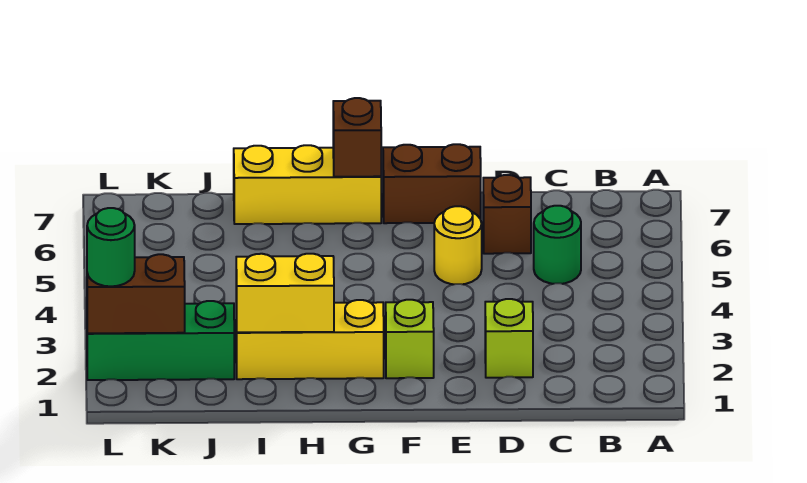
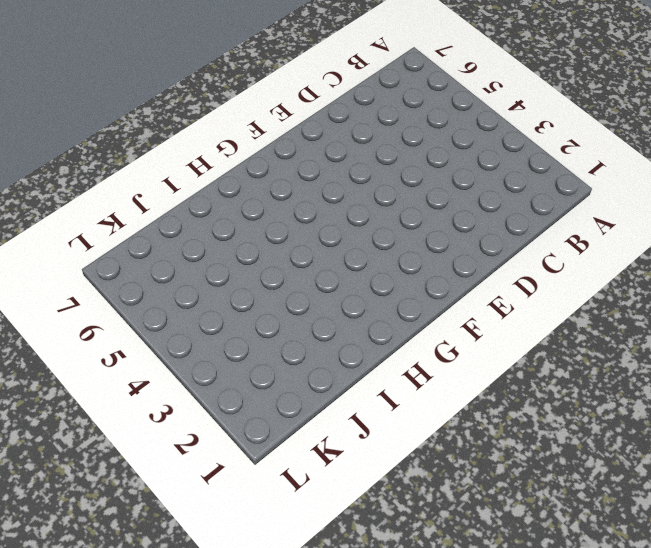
none -> green round brick C5 level 1
none -> lime brick D2 level 1
none -> brown brick D6 level 1

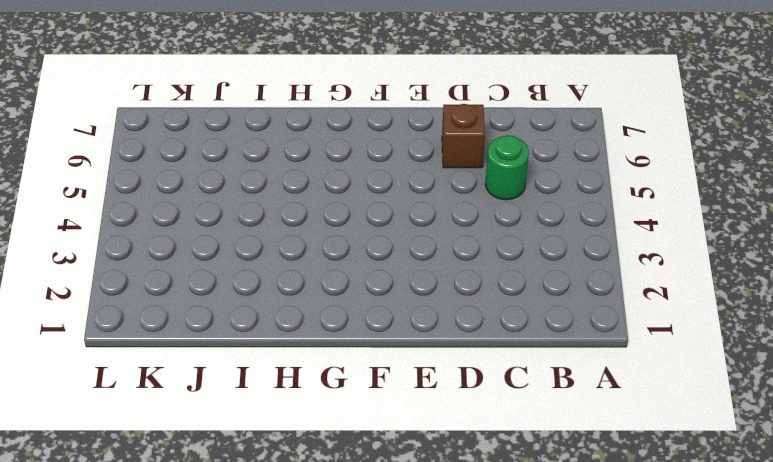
none -> lime brick D2 level 1
none -> yellow round brick E5 level 1
none -> brown brick E7:F7 level 1

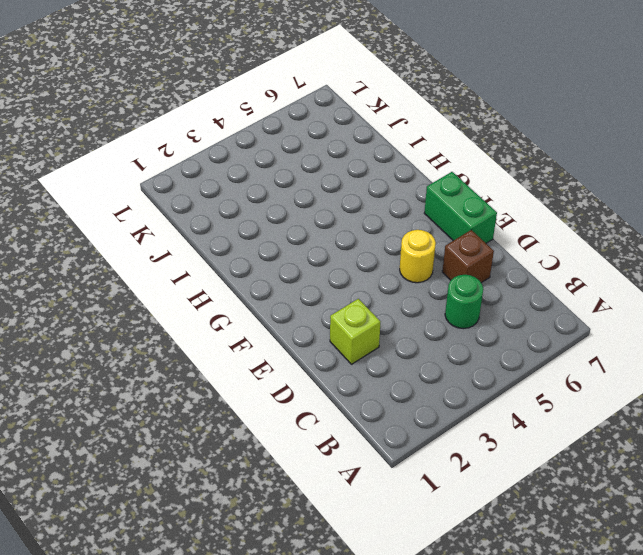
green brick E7:F7 level 1 -> brown brick E7:F7 level 1
none -> lime brick F2 level 1
none -> yellow brick G2:I2 level 1
none -> yellow brick G7:I7 level 1

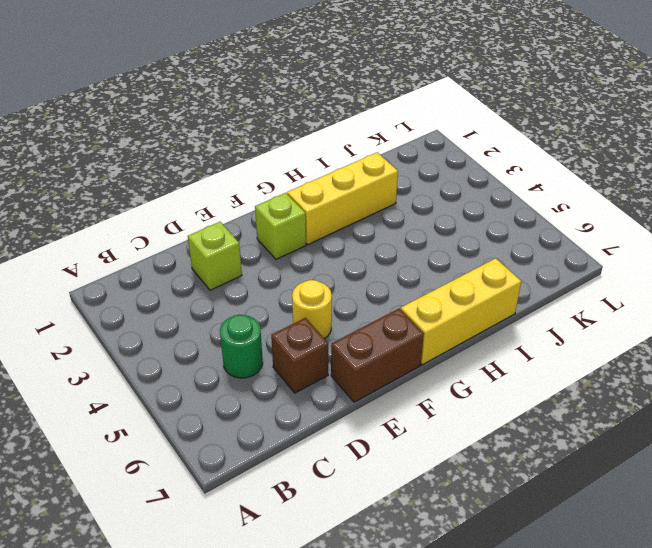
none -> green brick J2:L2 level 1
none -> brown brick G7 level 2
none -> yellow brick H2:I2 level 2

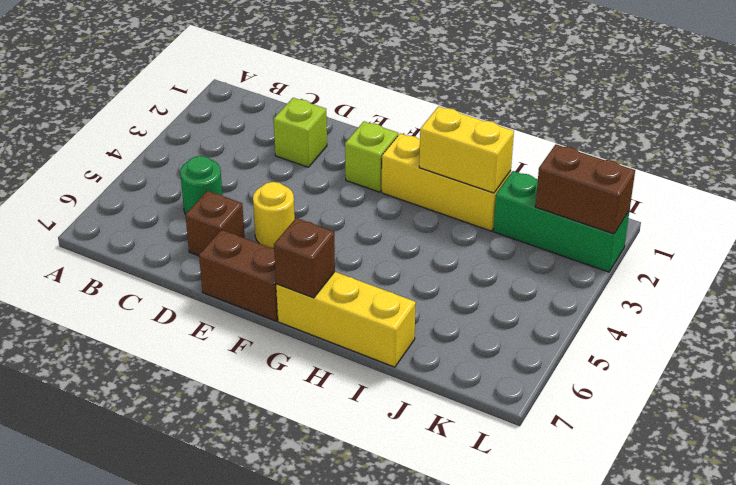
none -> green round brick L2 level 3

